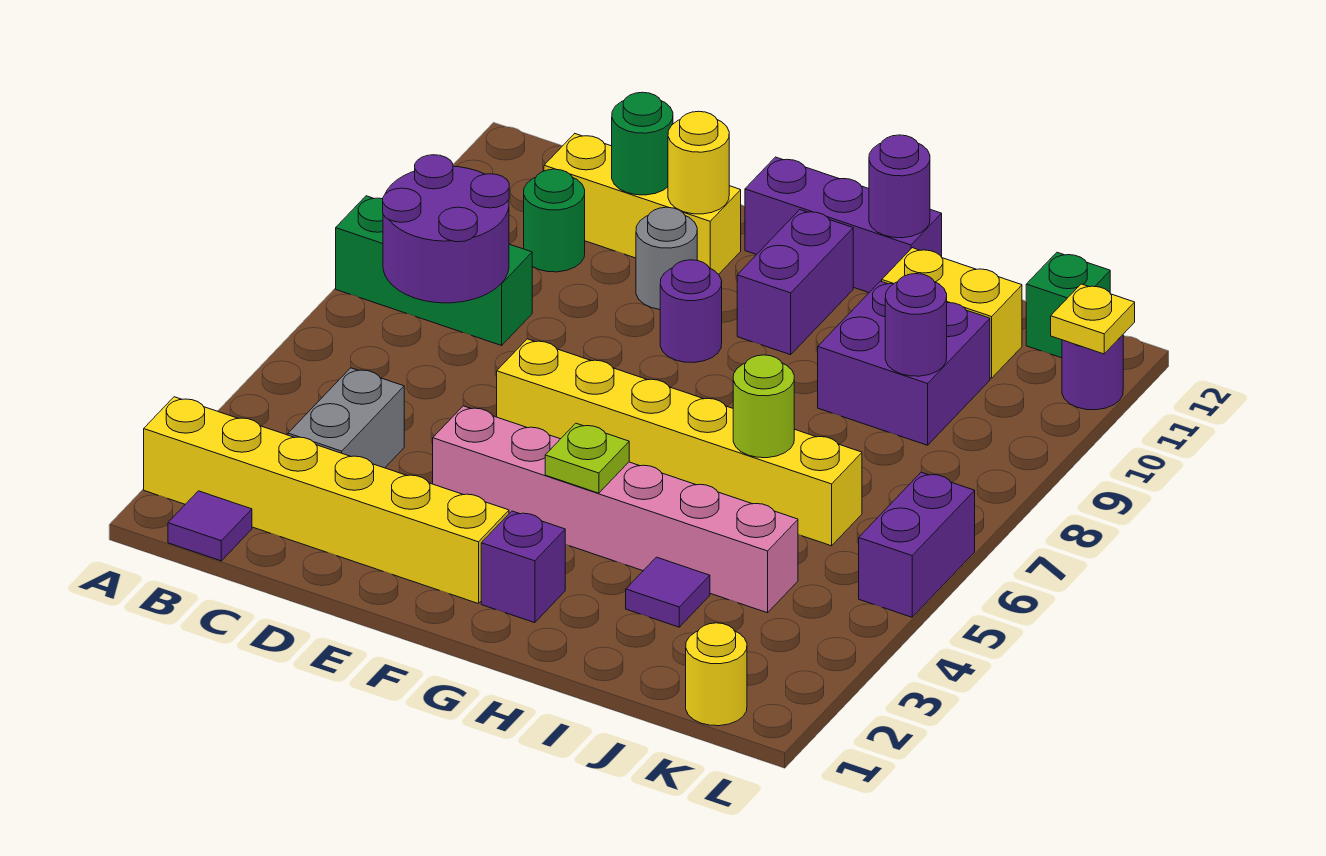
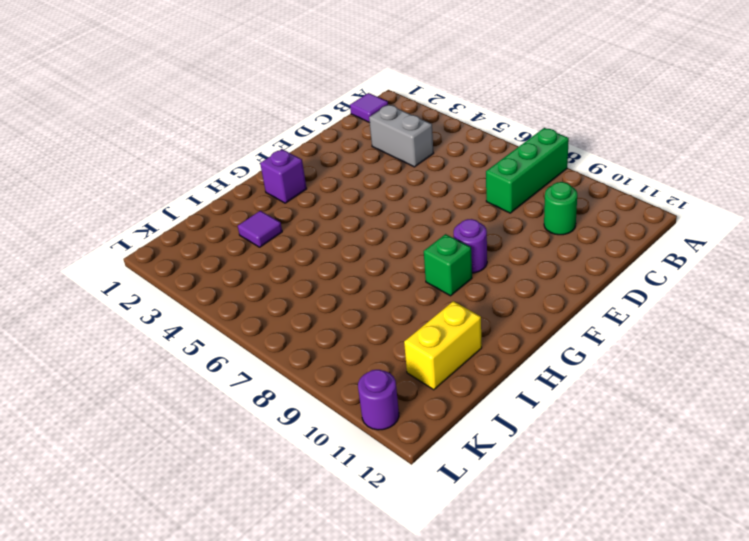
green brick G9 level 1 -> green brick K12 level 1
none -> yellow brick A2:F2 level 1
none -> yellow brick C11:E11 level 1
none -> pink brick E4:J4 level 1

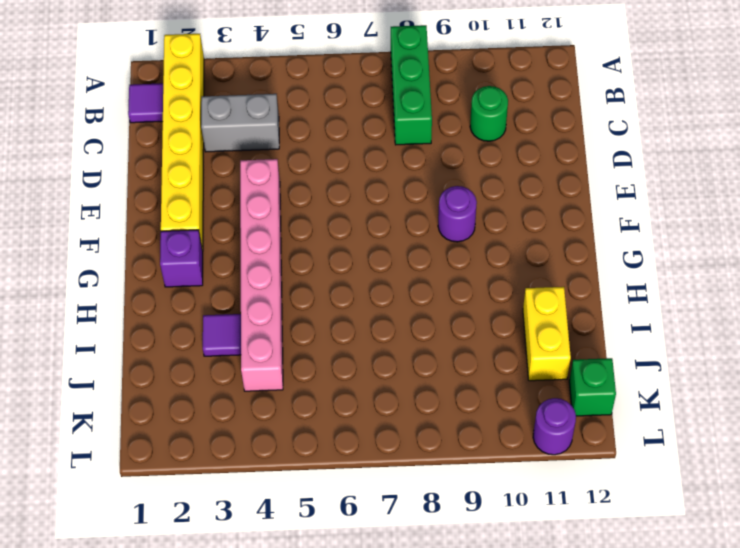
none -> yellow brick C11:E11 level 1
none -> yellow brick E6:J6 level 1
none -> grey round brick E10 level 1

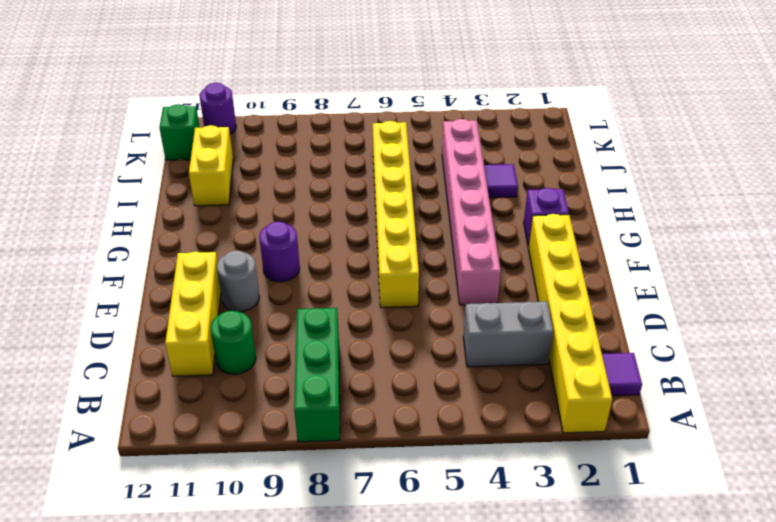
none -> purple brick F12:H12 level 1
none -> purple brick G10:G11 level 1
none -> purple brick I9:J10 level 1

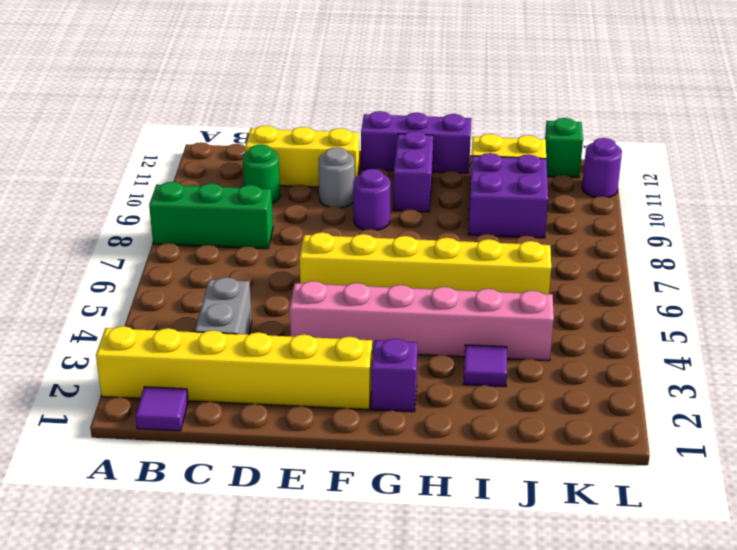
none -> yellow round brick K1 level 1
none -> purple brick L5:L6 level 1
none -> purple round brick B7:C8 level 2

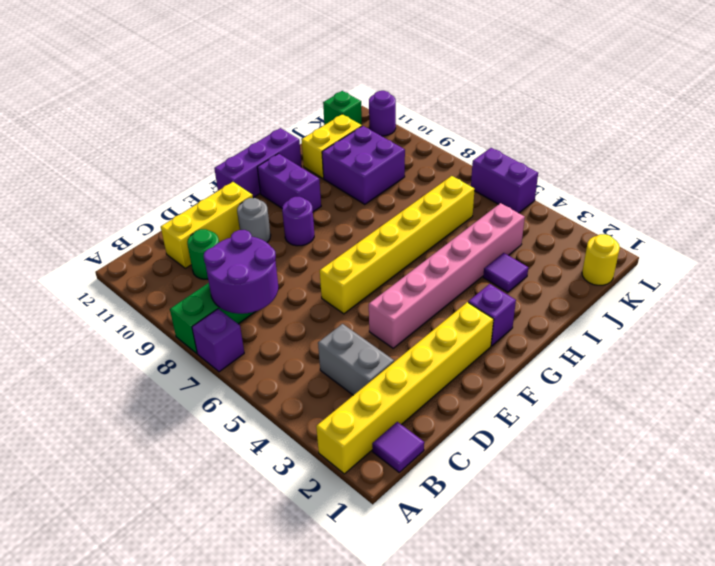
purple brick A7 level 1 -> none
none -> green round brick D11 level 2
none -> yellow round brick E11 level 2
none -> lime plate G4 level 2

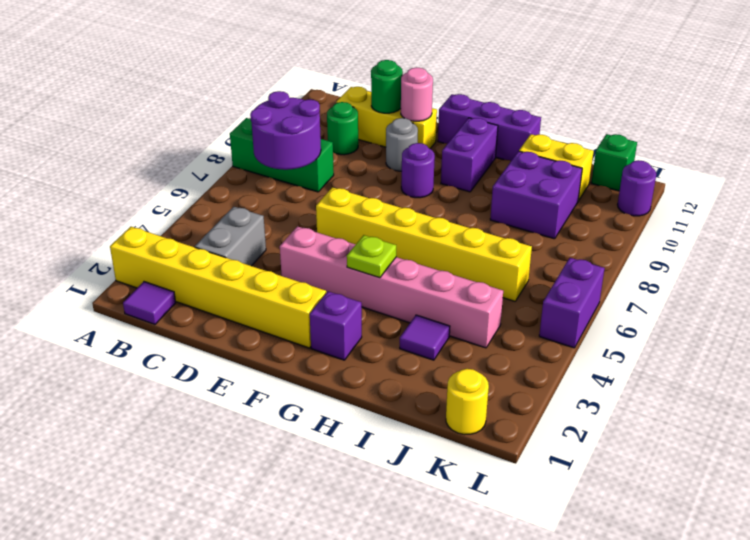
pink round brick E11 level 2 -> yellow round brick E11 level 2
none -> purple round brick H12 level 2
none -> lime round brick I6 level 2
none -> purple round brick J9 level 2

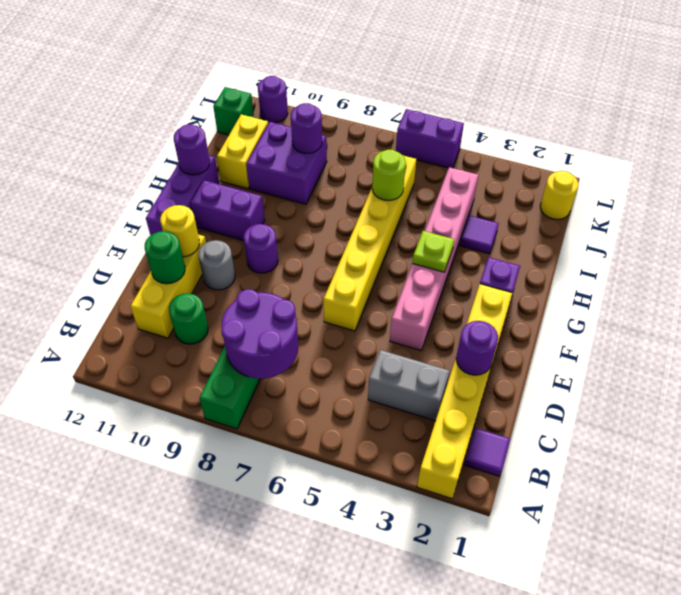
purple round brick D2 level 2 -> none
none -> yellow plate L11 level 2

